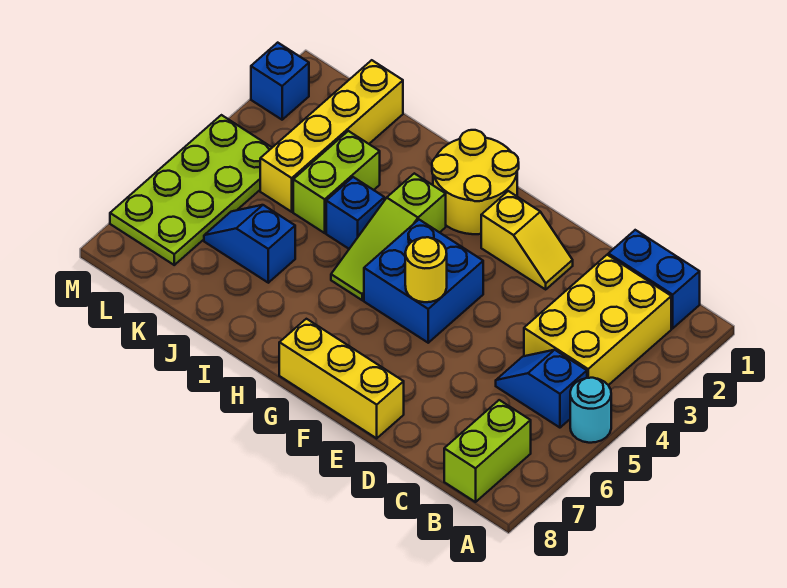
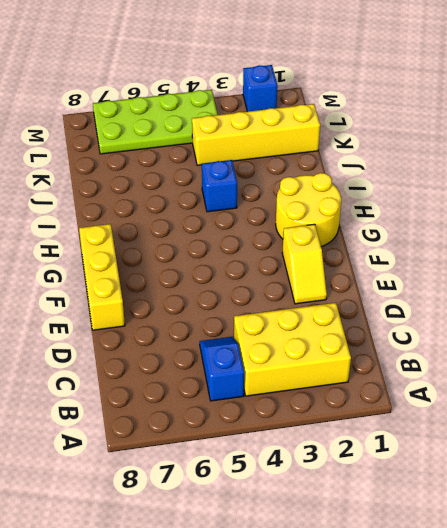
none -> cyan round brick A5 level 1
none -> blue brick B1:C1 level 1
none -> lime brick B7:B8 level 1

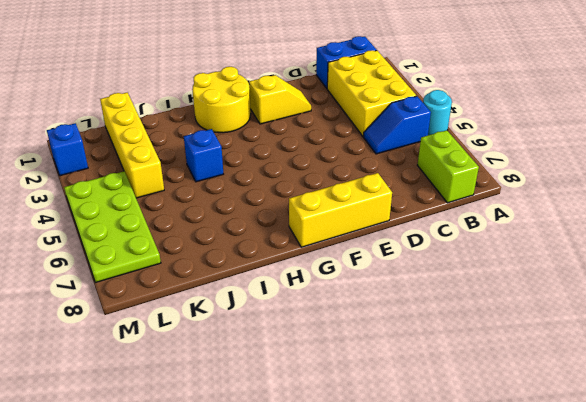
none -> blue brick F4:G5 level 1
none -> lime slope H3:H5 level 1 top 3
none -> lime brick J3:J4 level 1

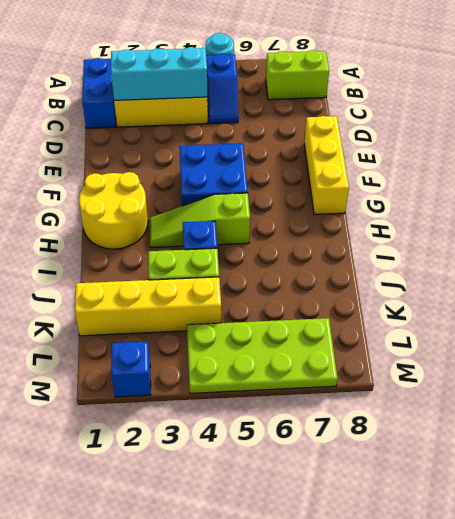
cyan brick C2:C4 level 2 -> none
lime slope H3:H5 level 1 top 5 -> lime slope H3:H5 level 1 top 3
none -> yellow slope E2:F2 level 1 top F
none -> blue slope J6:K6 level 1 top J
none -> yellow round brick F5 level 2

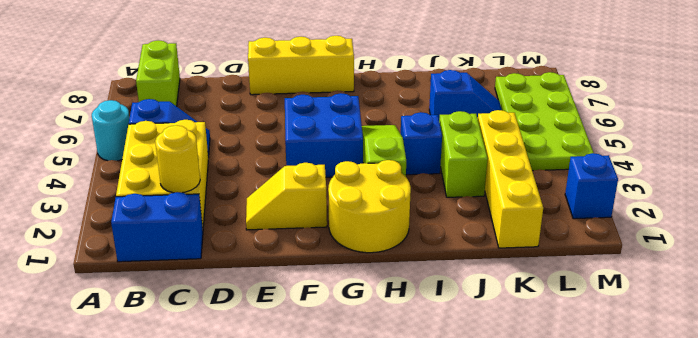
yellow round brick C2 level 2 -> yellow round brick F5 level 2

